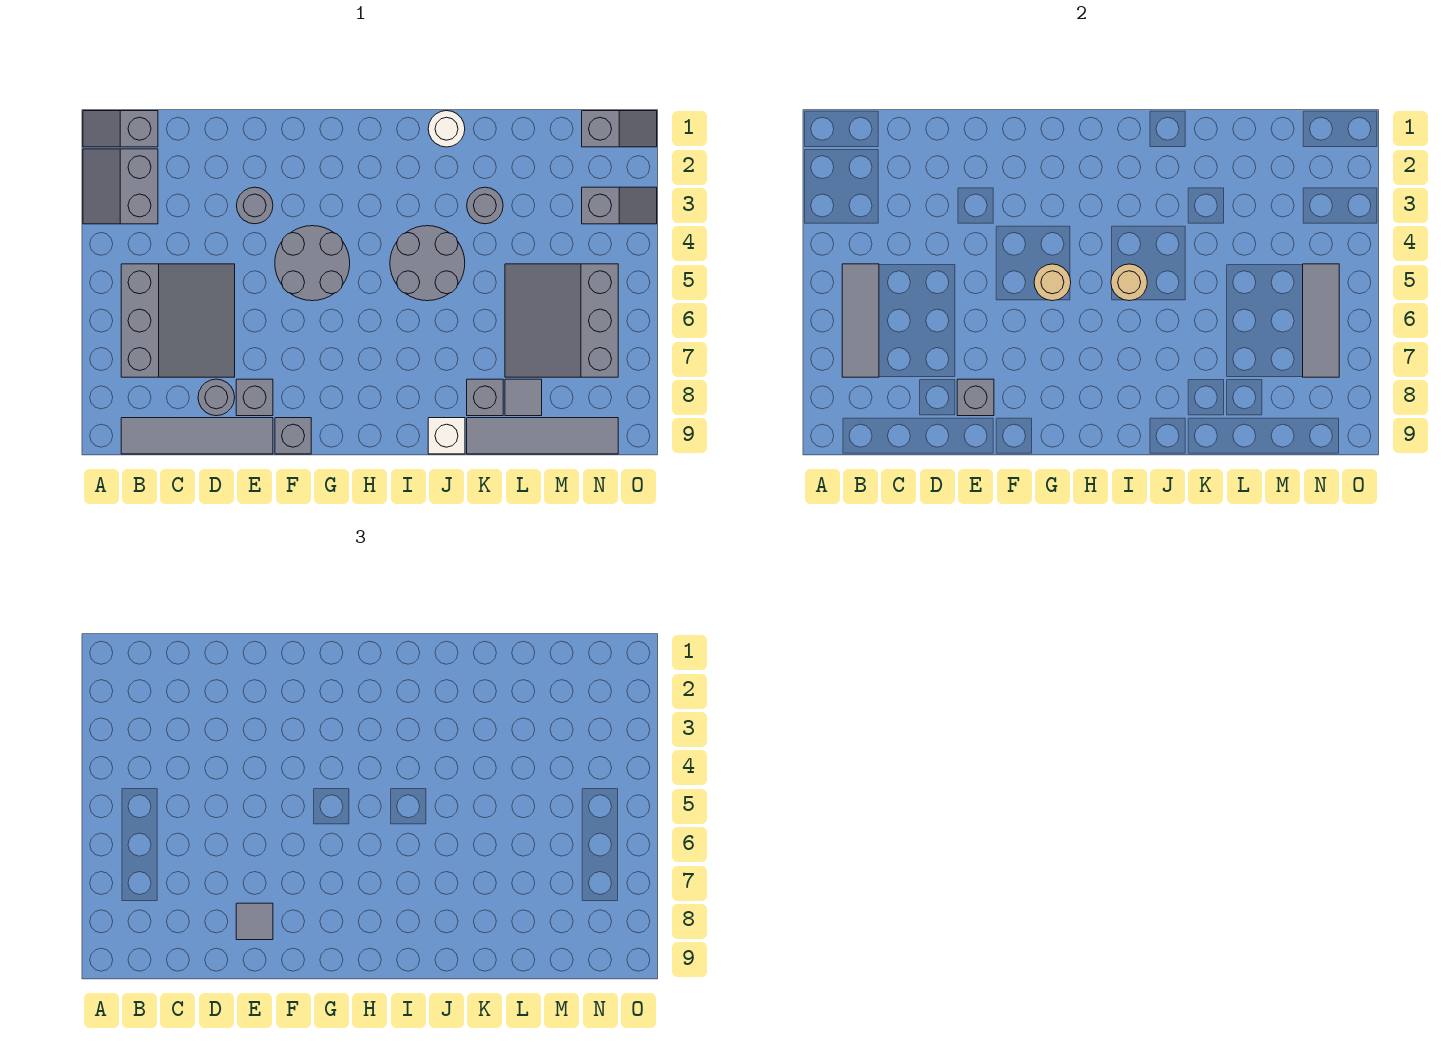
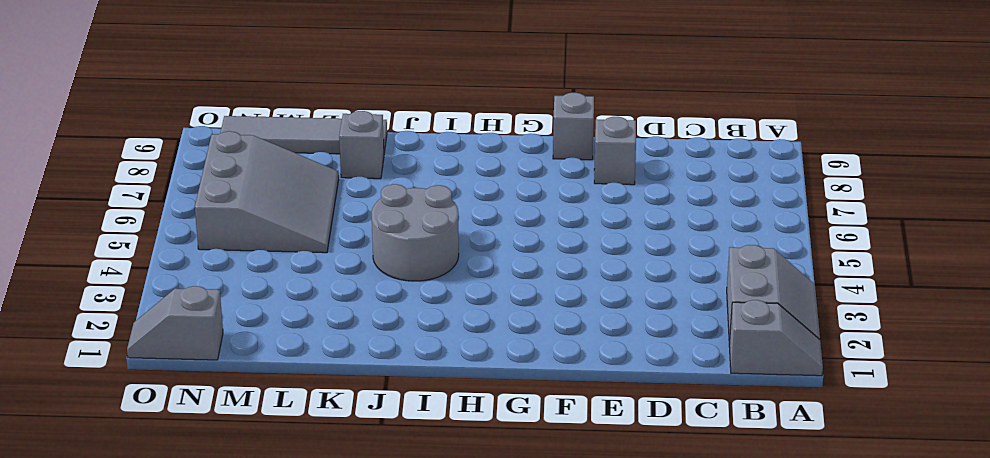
none -> grey slope B5:D7 level 1 top B
none -> grey tile B9:E9 level 1
none -> grey round brick D8 level 1

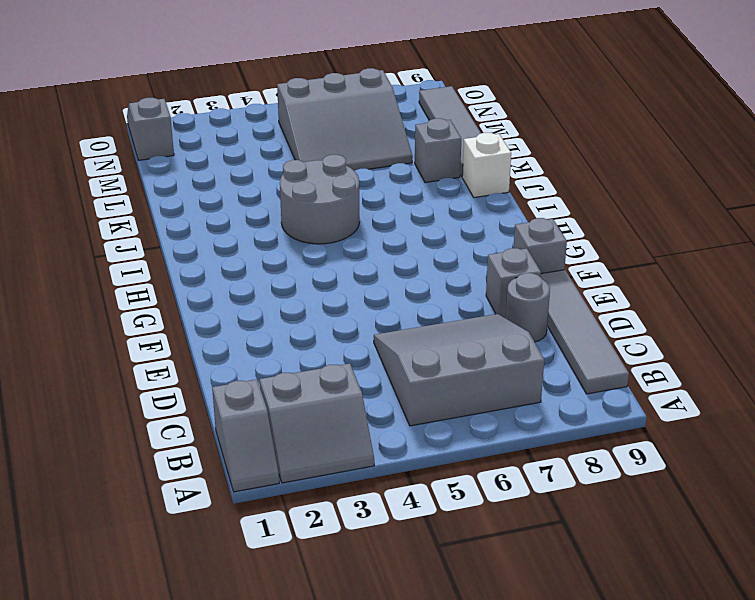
none -> grey round brick E3 level 1
none -> grey round brick F4:G5 level 1
none -> white round brick J1 level 1

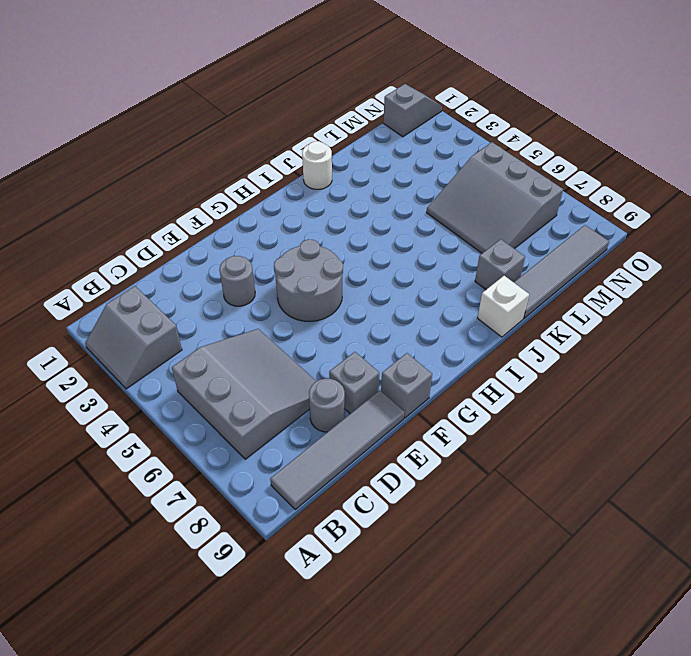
none -> grey slope A1:B1 level 1 top B
none -> grey round brick I4:J5 level 1
none -> grey round brick K3 level 1

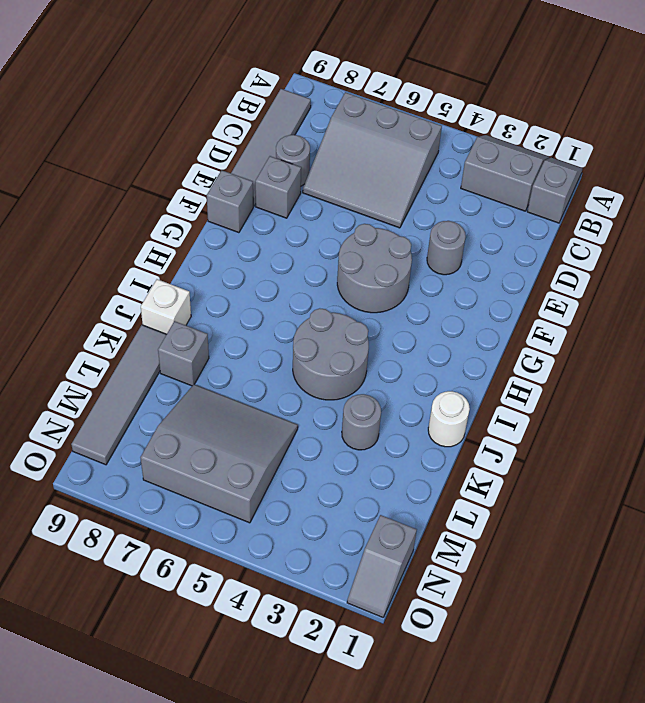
none -> grey tile L8 level 1
none -> grey slope N3:O3 level 1 top N
none -> grey tile B5:B7 level 2

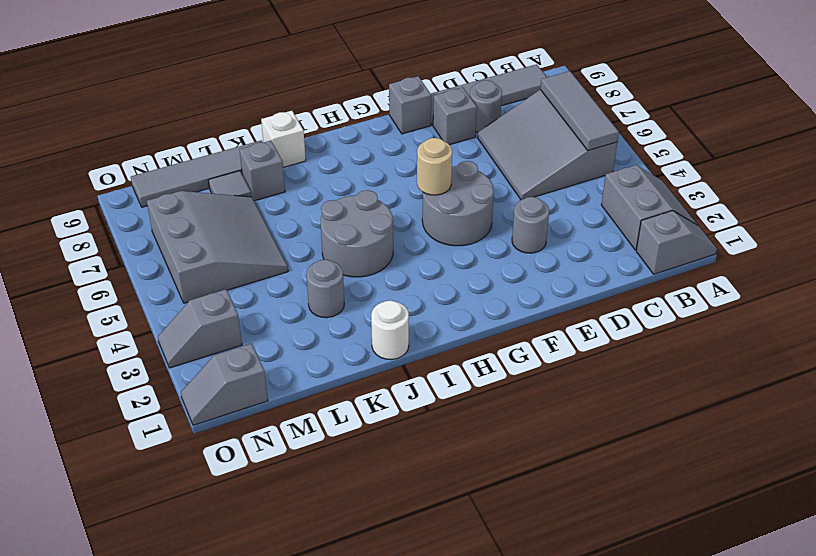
none -> grey brick E8 level 2
none -> tan round brick I5 level 2
none -> grey tile N5:N7 level 2

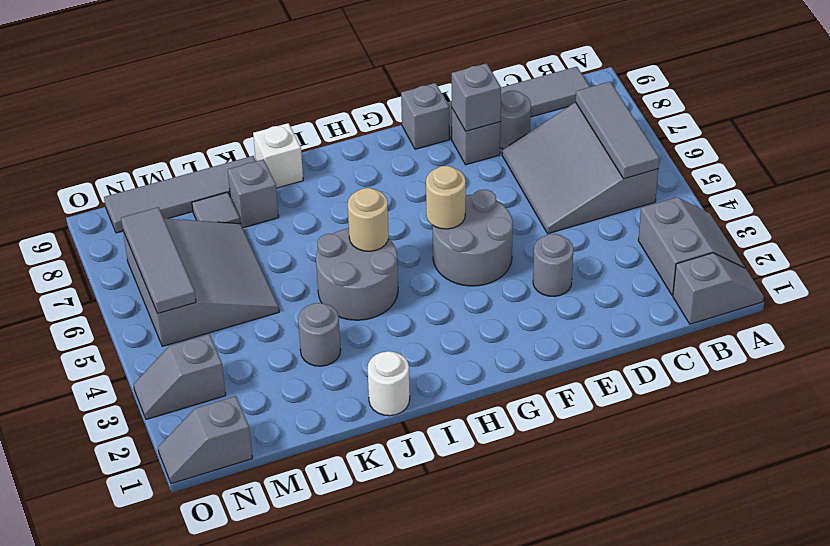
none -> grey tile E8 level 3

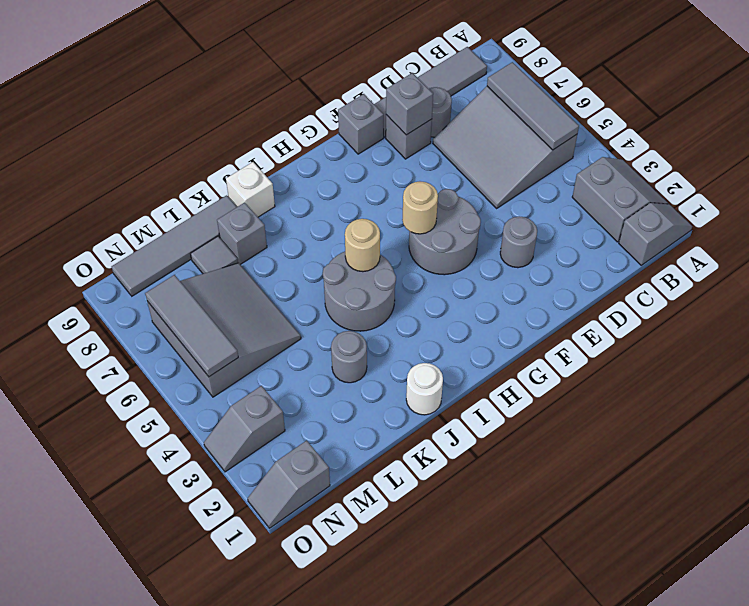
none -> grey tile E8 level 3

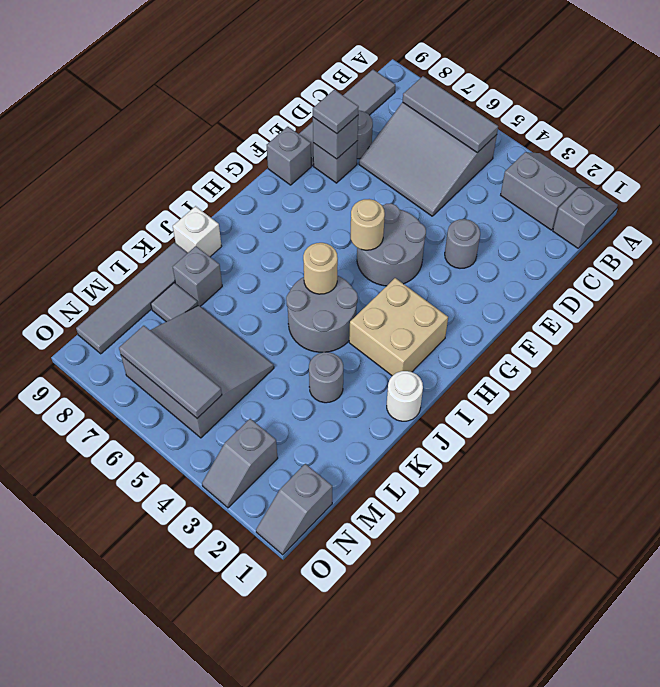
tan brick H2:I3 level 1 -> none

